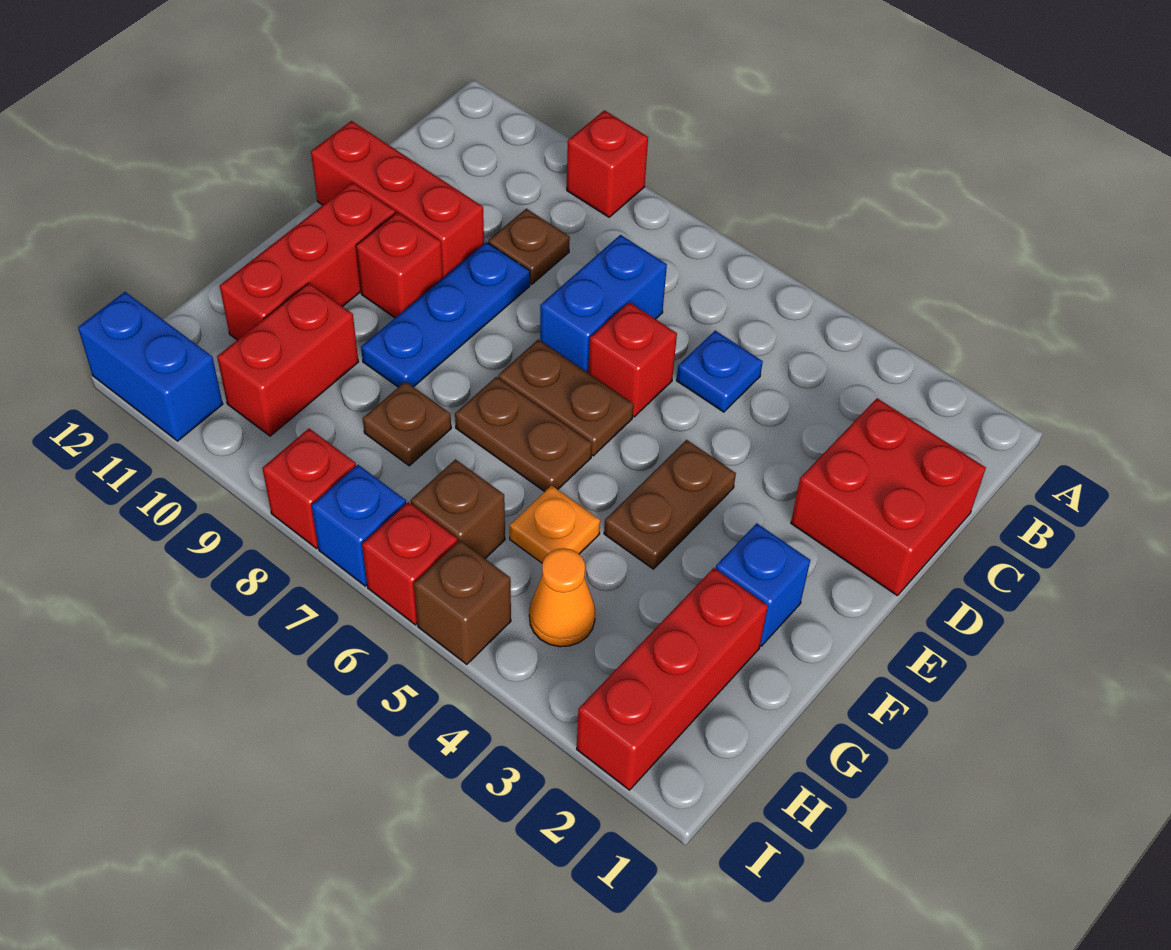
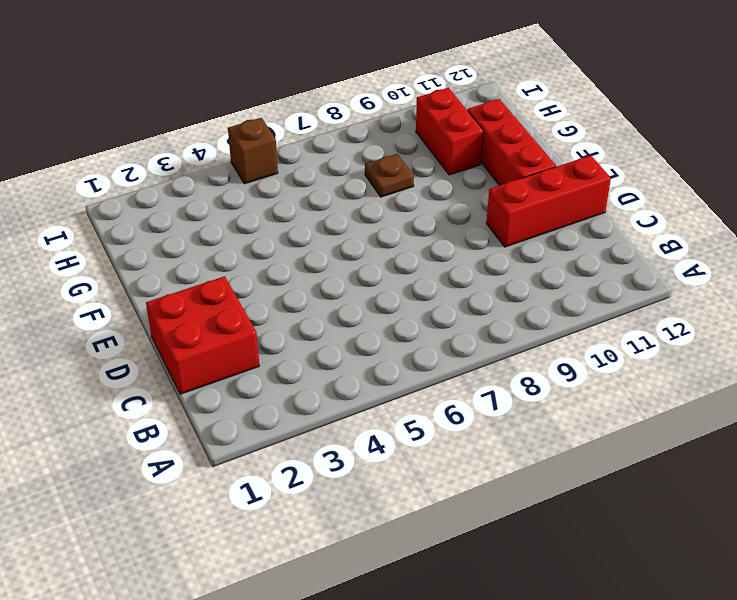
none -> red brick A9 level 1
none -> blue plate C5 level 1
none -> blue brick C7:D7 level 1

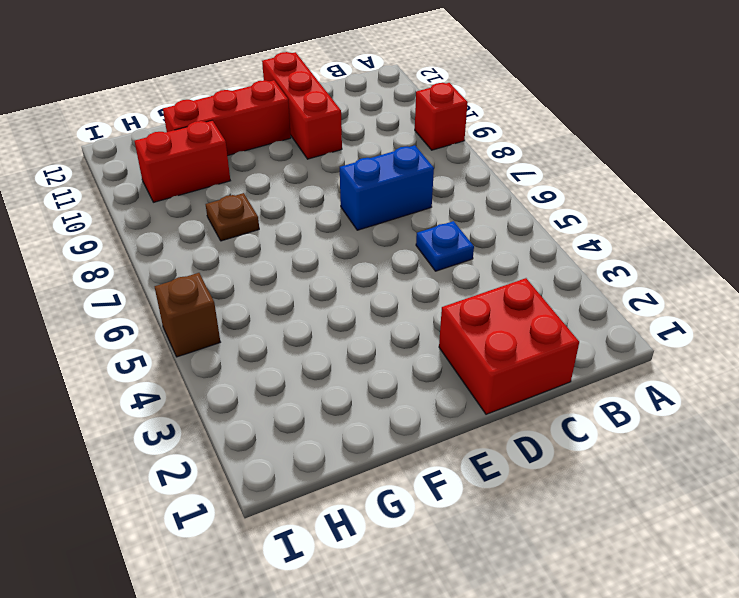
none -> brown plate C9 level 1
none -> red brick D6 level 1
none -> blue plate D9:F9 level 1

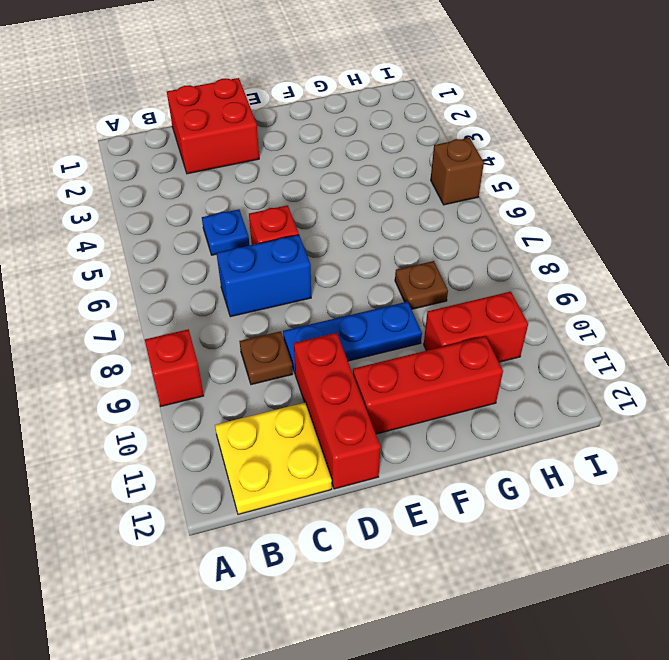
yellow plate B11:C12 level 1 -> none
none -> brown plate E4:F4 level 1
none -> brown plate E6:E7 level 1
none -> red brick E10 level 1

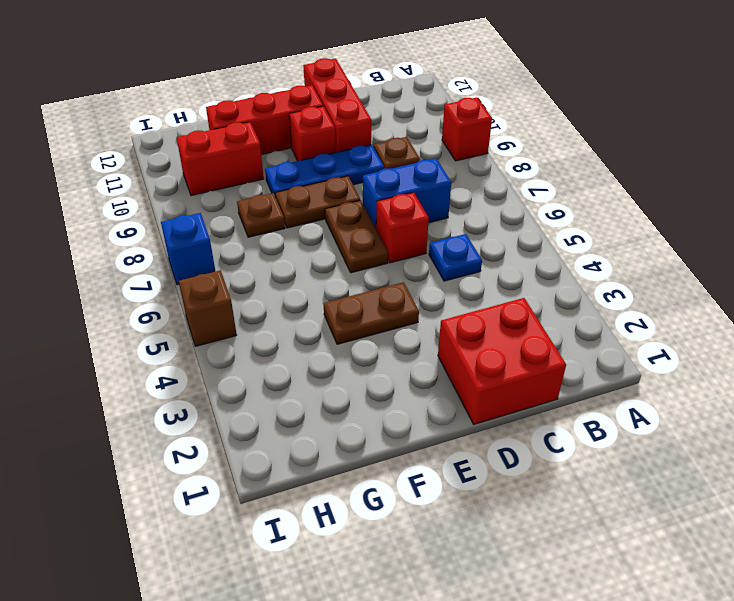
brown plate E8:F8 level 1 -> brown plate F6:F7 level 1
none -> blue brick F2 level 1
none -> red brick G2:I2 level 1
none -> orange plate G5 level 1

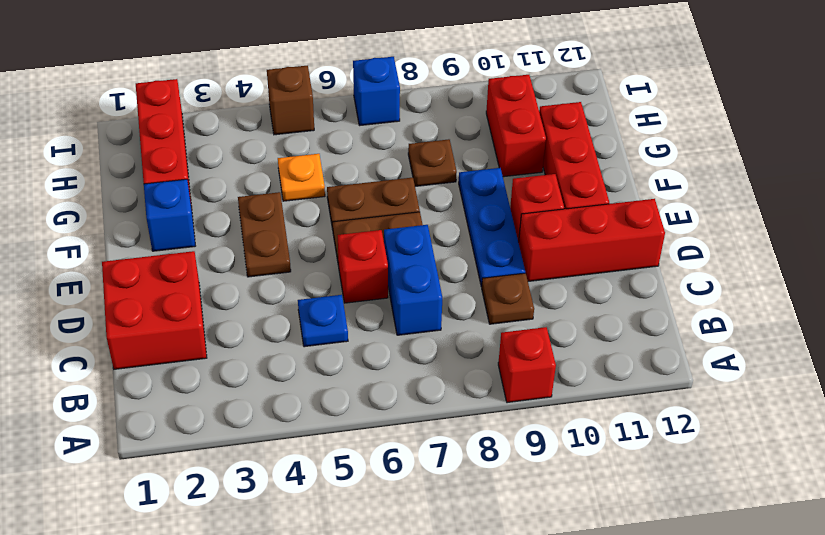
none -> orange cone H4 level 1
none -> brown brick H6 level 1
none -> red brick I6 level 1

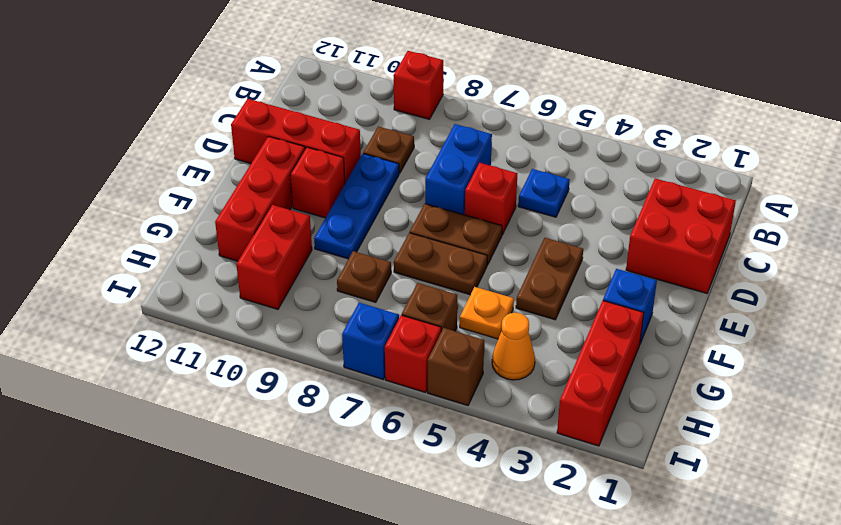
none -> red brick I8 level 1
none -> blue brick I11:I12 level 1

